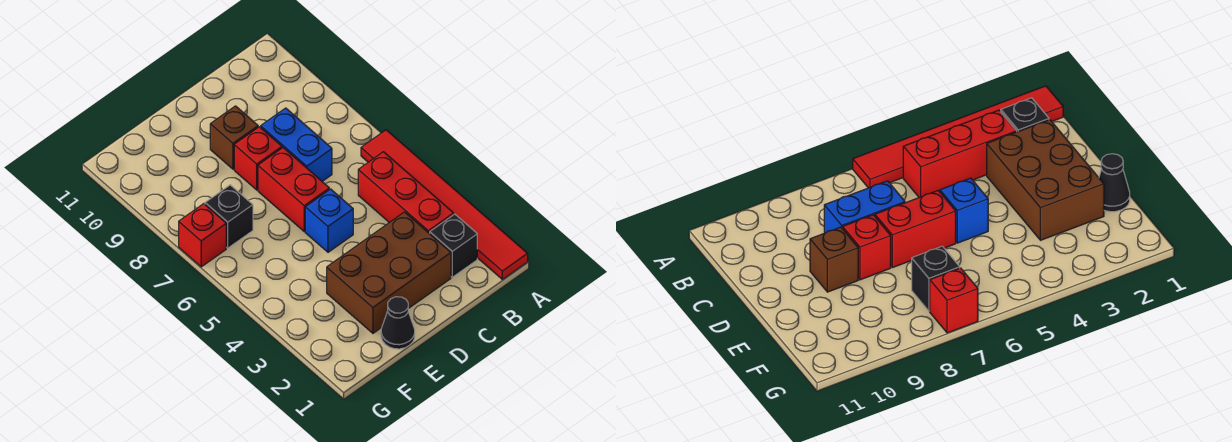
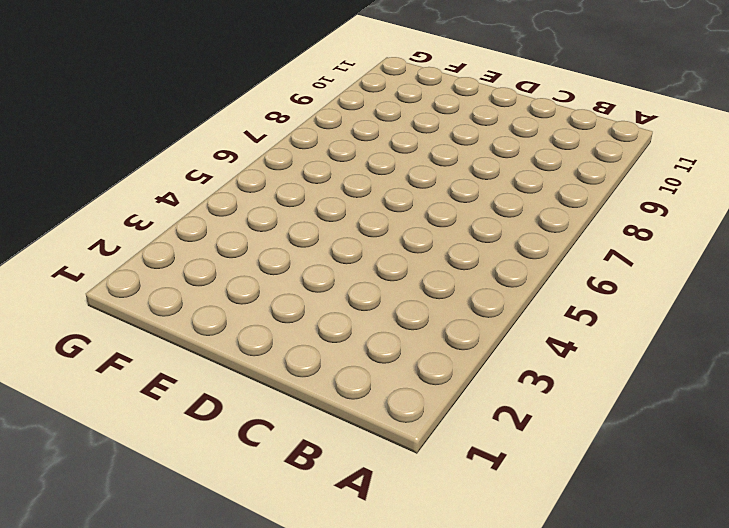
none -> red tile A1:A6 level 1
none -> black brick B2 level 1
none -> red brick B3:B5 level 1

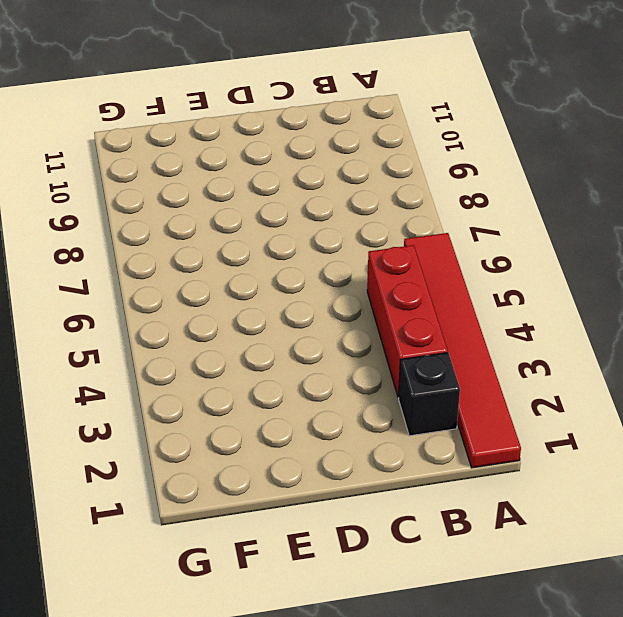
none -> brown brick C2:E3 level 1
none -> blue brick C7:C8 level 1
none -> blue brick D5 level 1

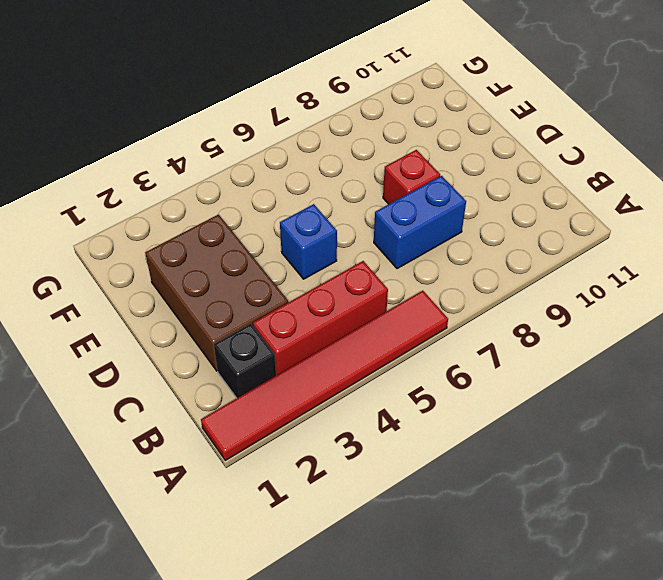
none -> red brick D6:D7 level 1
none -> brown brick D9 level 1
none -> black cone E1 level 1

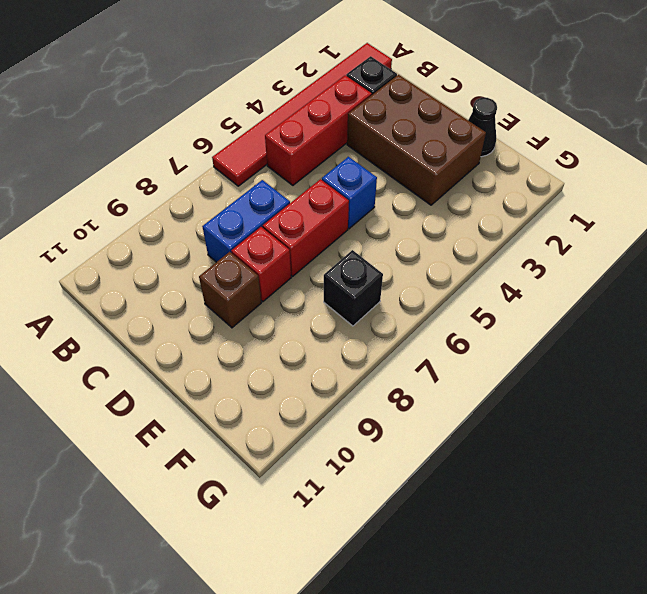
none -> red brick G7 level 1

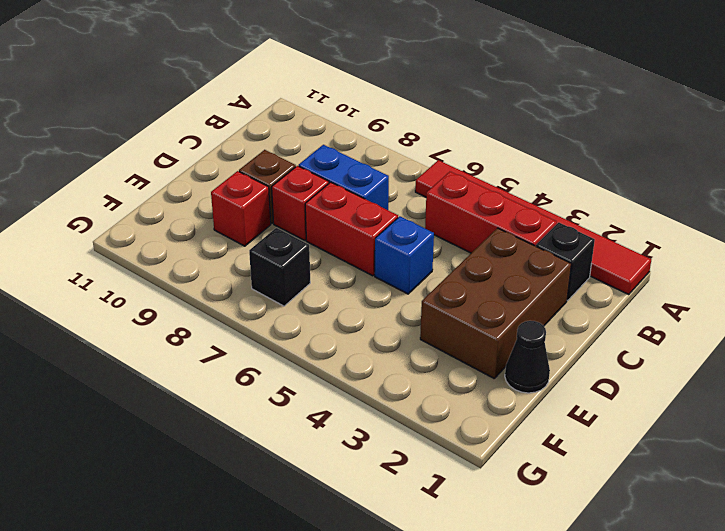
red brick E9 level 1 -> red brick G7 level 1

